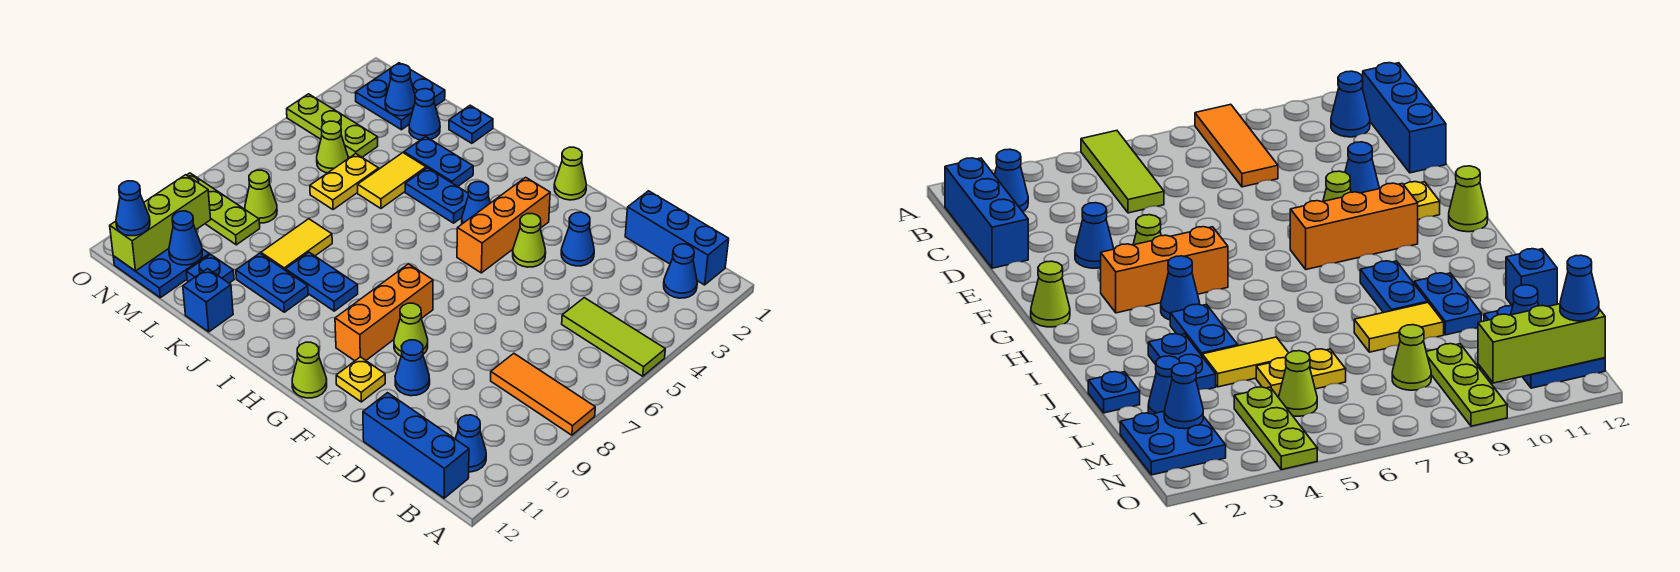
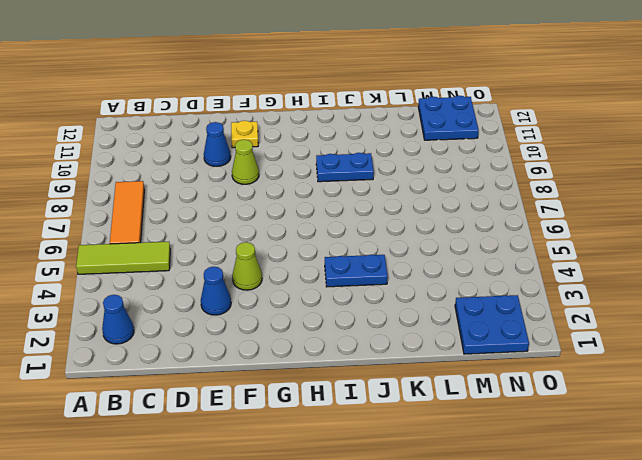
orange tile B6:B8 level 1 -> orange tile A8:C8 level 1
none -> blue brick B1:D1 level 1
none -> blue cone B11 level 1
none -> blue brick B12:D12 level 1
none -> lime cone G1 level 1

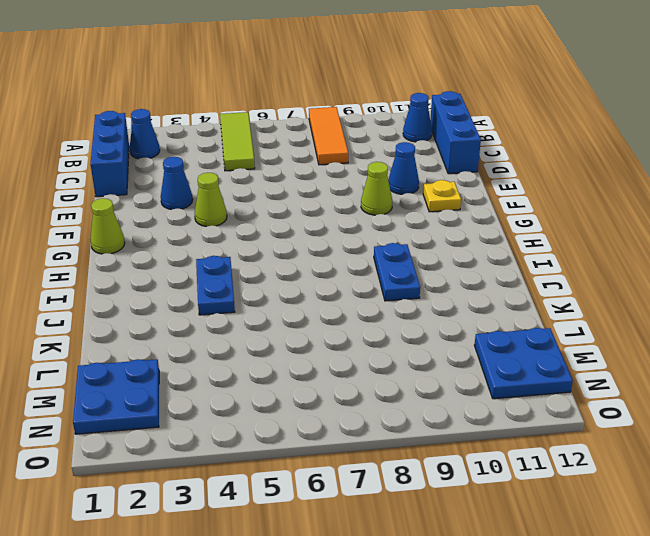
none -> orange brick G3:G5 level 1
none -> orange brick G8:G10 level 1
none -> lime cone G12 level 1
none -> blue cone H4 level 1

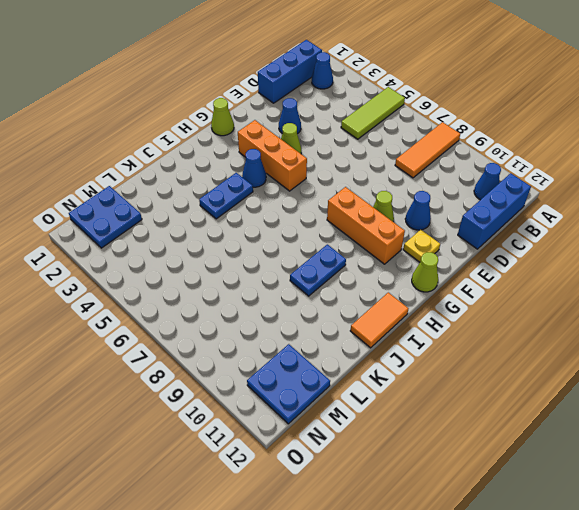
orange tile I12:J12 level 1 -> none
none -> blue plate J3:K3 level 1
none -> blue plate J10:K10 level 1
none -> blue plate K1 level 1
none -> yellow tile K4:K5 level 1

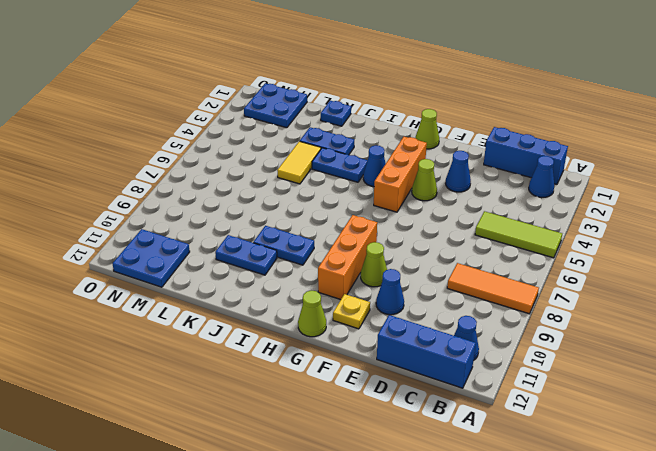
none -> yellow tile K8:K9 level 1
none -> blue brick K12 level 1
none -> blue cone L2 level 1
none -> yellow plate L5:L6 level 1

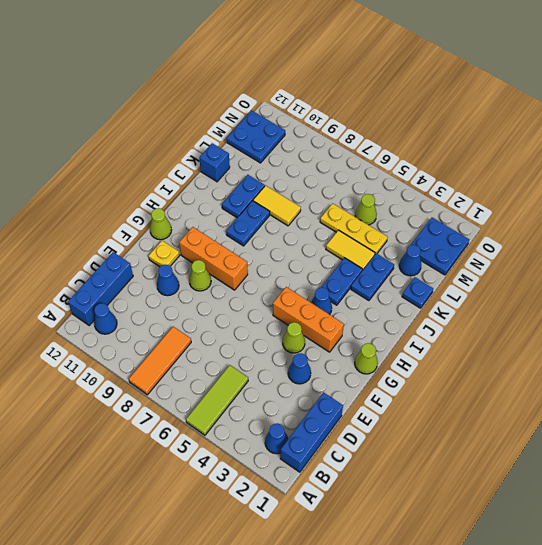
yellow plate L4:L6 level 1 -> yellow plate L5:L6 level 1
none -> blue plate L11 level 1
none -> lime plate M4:O4 level 1
none -> lime cone M8 level 1
none -> lime plate M9:O9 level 1

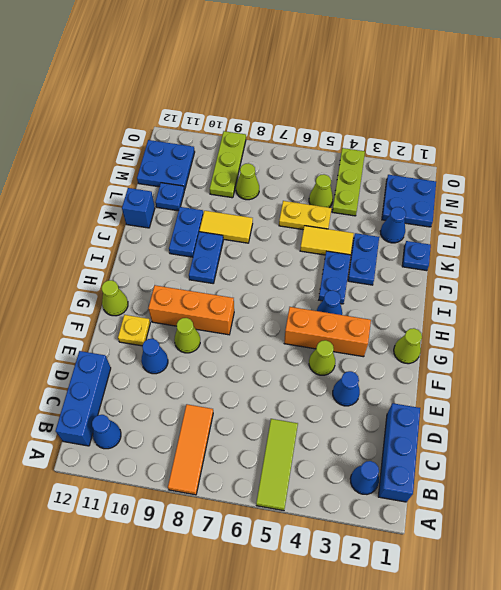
none -> blue cone M2 level 2
none -> blue cone M11 level 2
none -> lime brick N10:N12 level 2
none -> blue cone N12 level 3

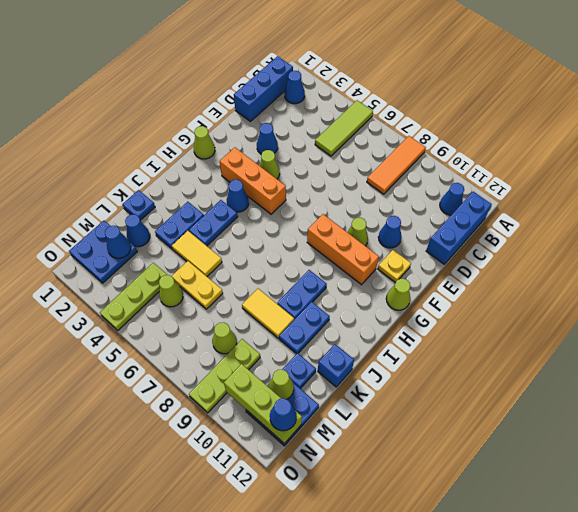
lime cone M11 level 2 -> blue cone M11 level 2

